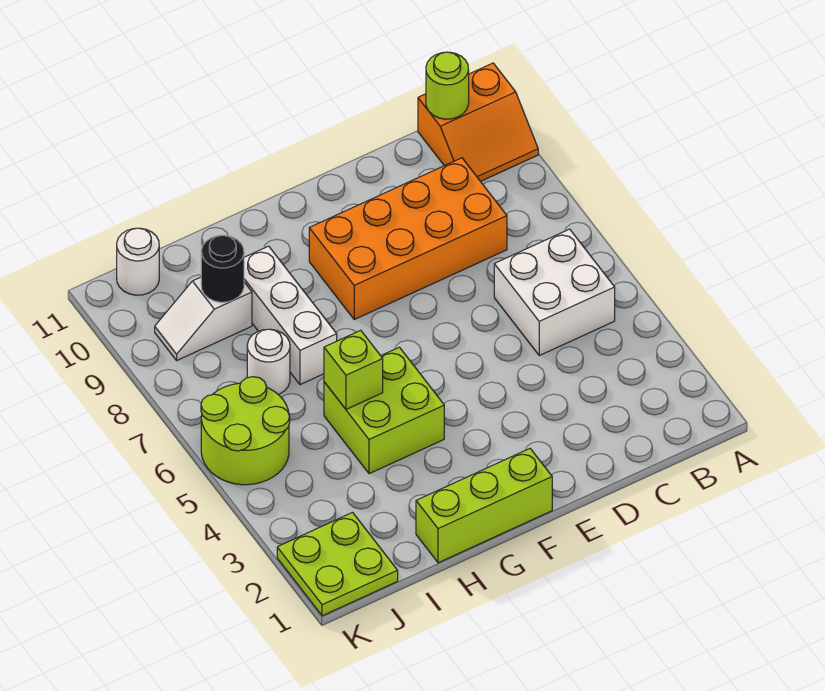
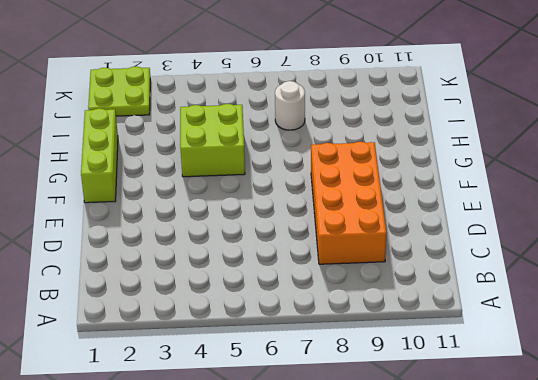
none -> orange slope A10:B11 level 1 top 11
none -> white brick B5:C6 level 1
none -> white brick H7:H9 level 1

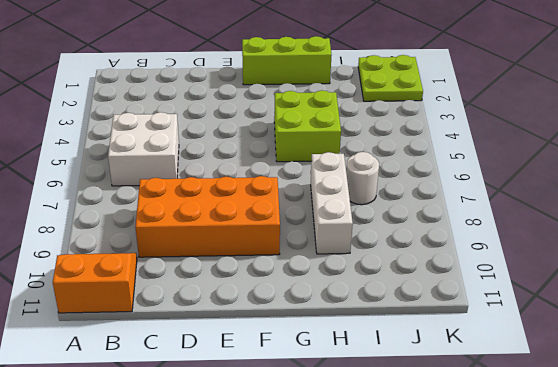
none -> white slope I9:J9 level 1 top I
none -> lime round brick J5:K6 level 1
none -> white round brick J11 level 1

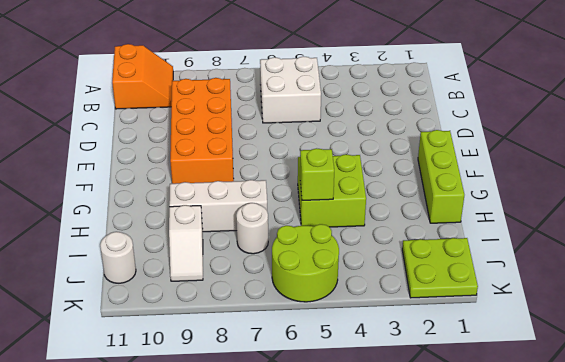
none -> lime round brick B11 level 2
none -> black round brick I9 level 2

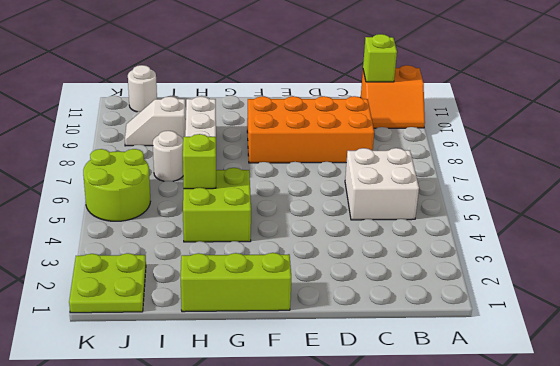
lime brick B11 level 2 -> lime round brick B11 level 2
none -> black round brick I9 level 2

